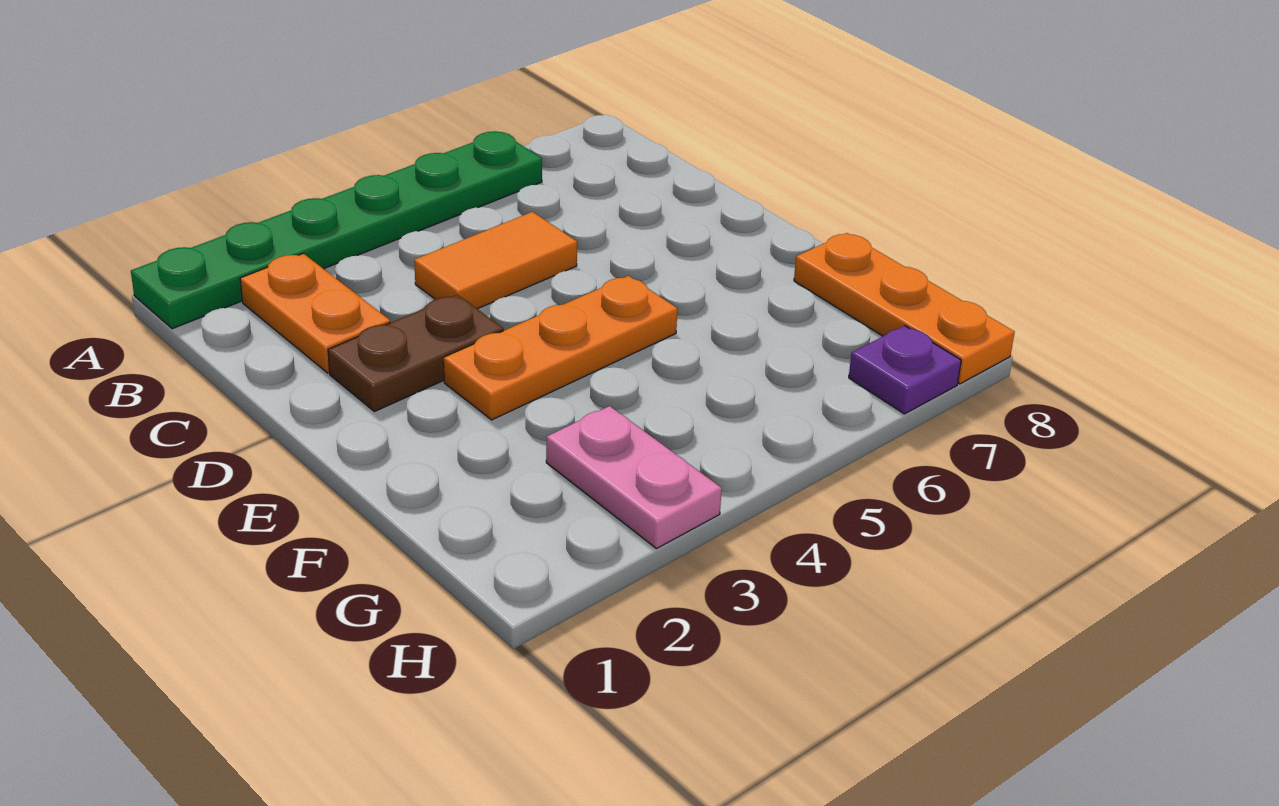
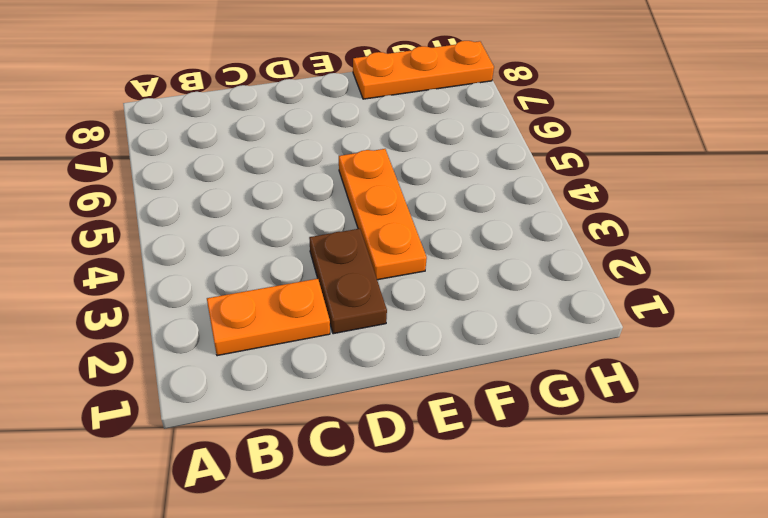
none -> green plate A1:A6 level 1
none -> orange tile C4:C5 level 1

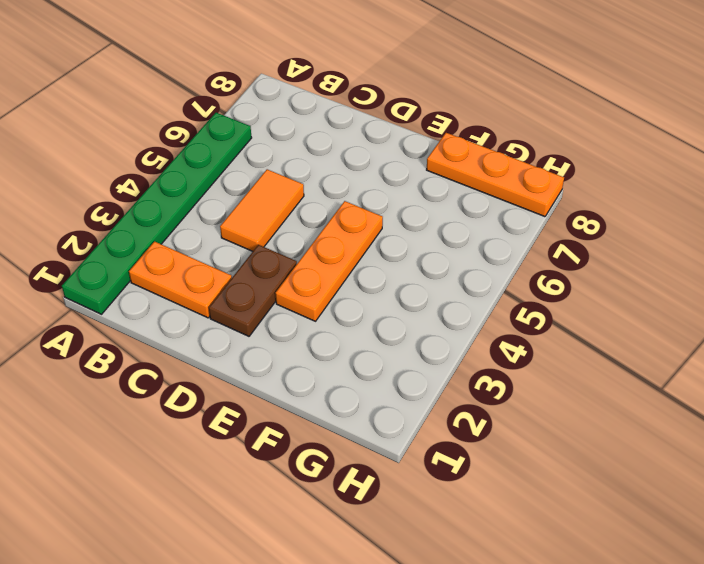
none -> pink plate G3:H3 level 1
none -> purple plate H7 level 1

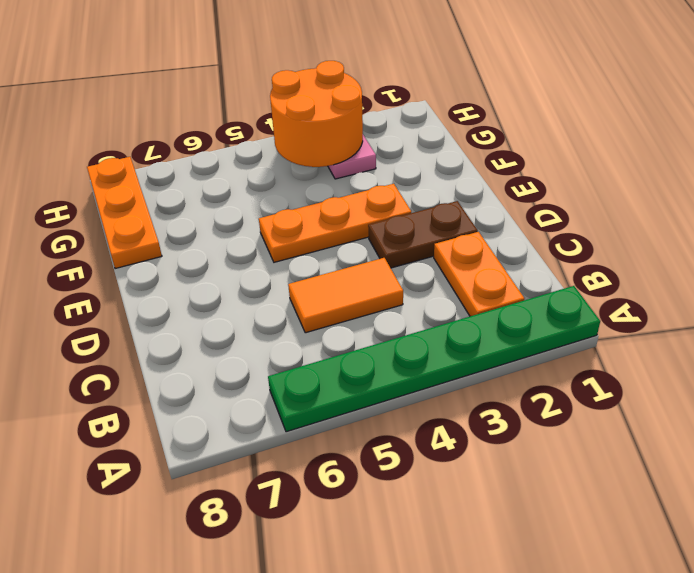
orange round brick G3:H4 level 2 -> none
none -> purple plate H7 level 1

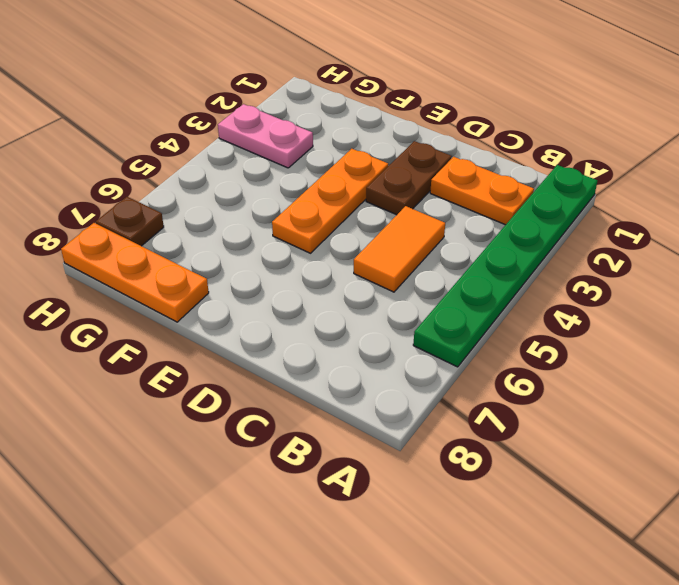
brown plate H7 level 1 -> purple plate H7 level 1

